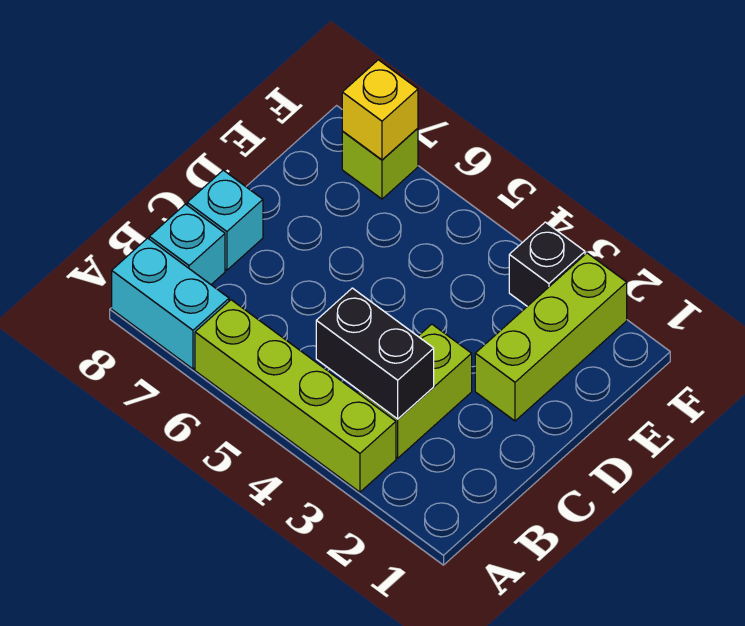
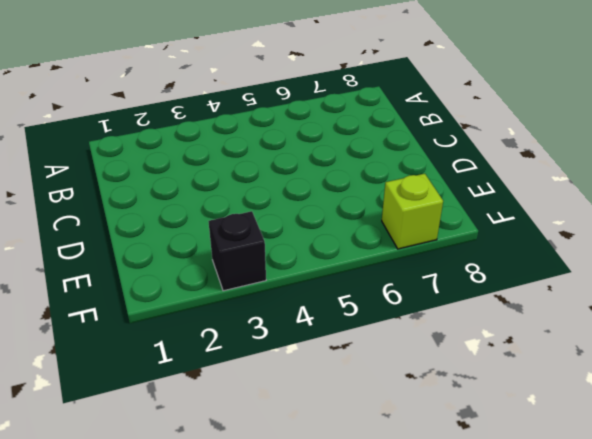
none -> lime brick A3:A6 level 1
none -> cyan brick A7:A8 level 1

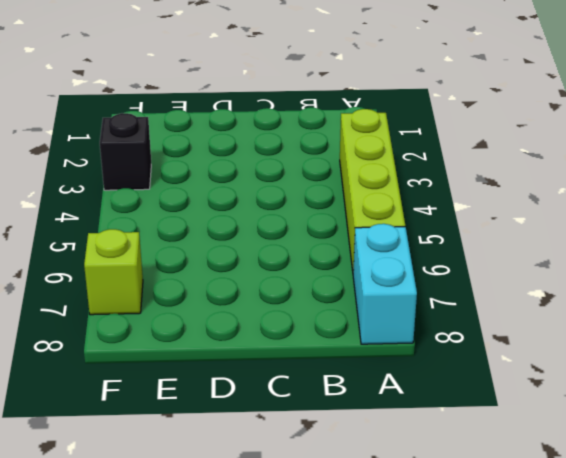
none -> lime brick B3:C3 level 1
none -> cyan brick B8 level 1

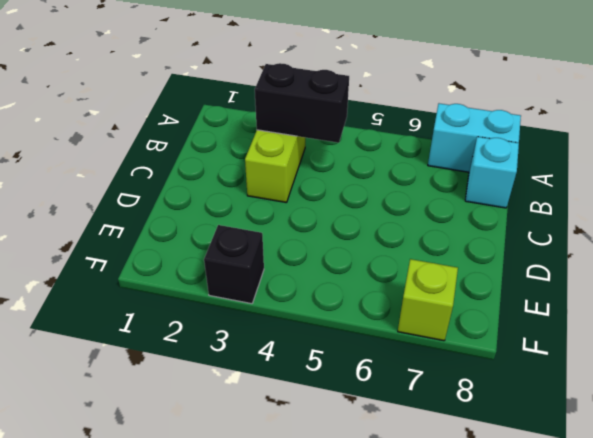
none -> lime brick A3:A6 level 1
none -> cyan brick C8 level 1

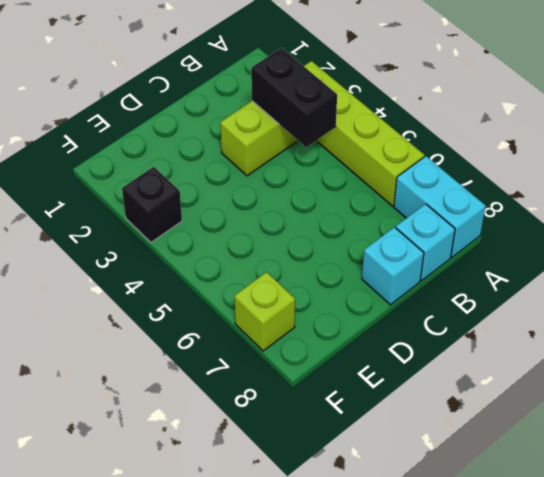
none -> lime brick D2:F2 level 1
none -> yellow brick F7 level 2

